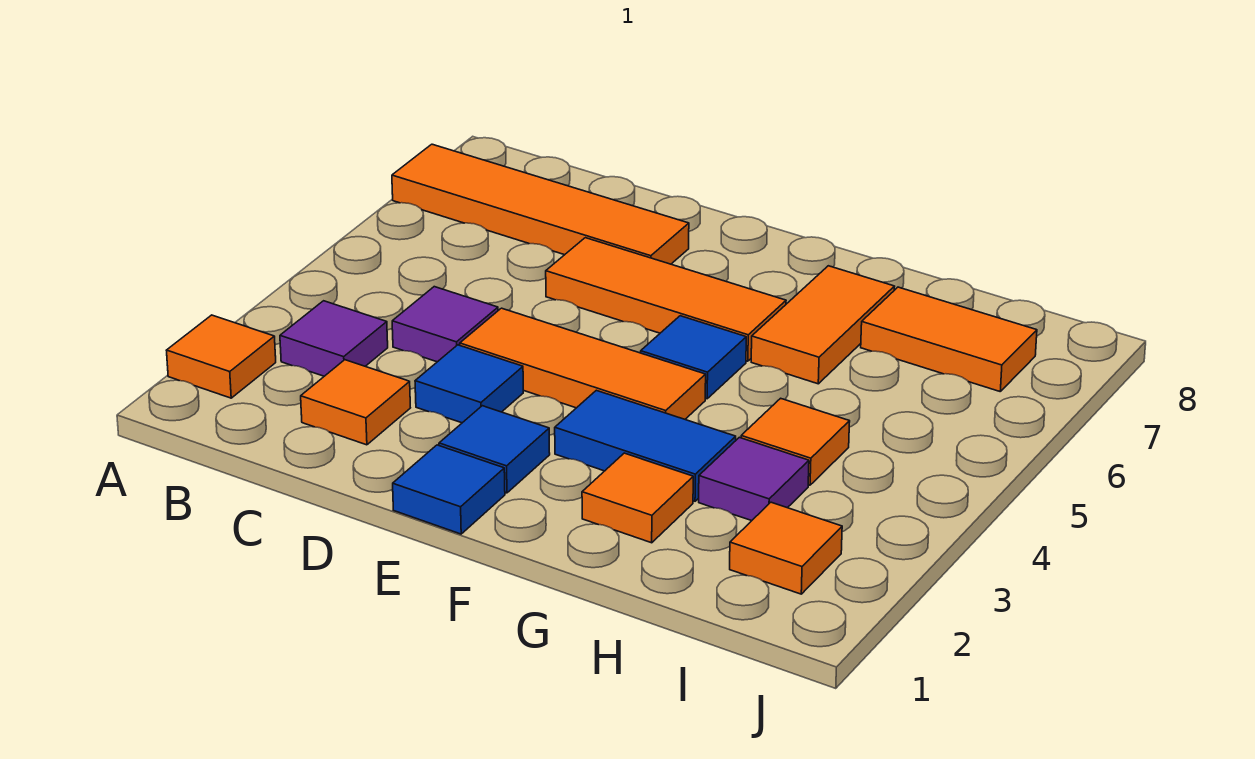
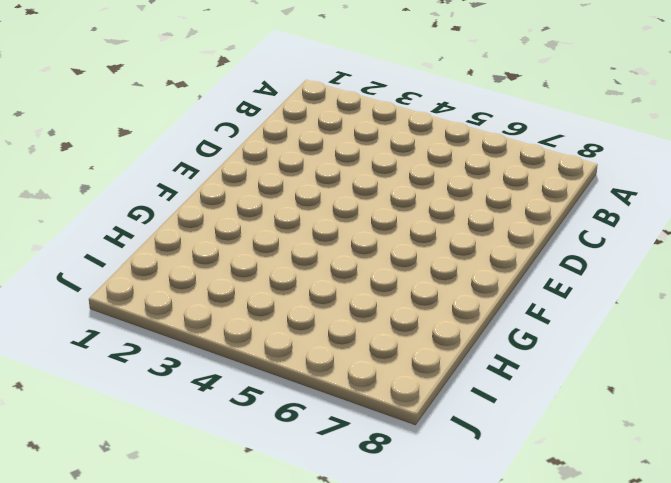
none -> orange tile A2 level 1
none -> orange tile A7:D7 level 1
none -> purple tile B3 level 1

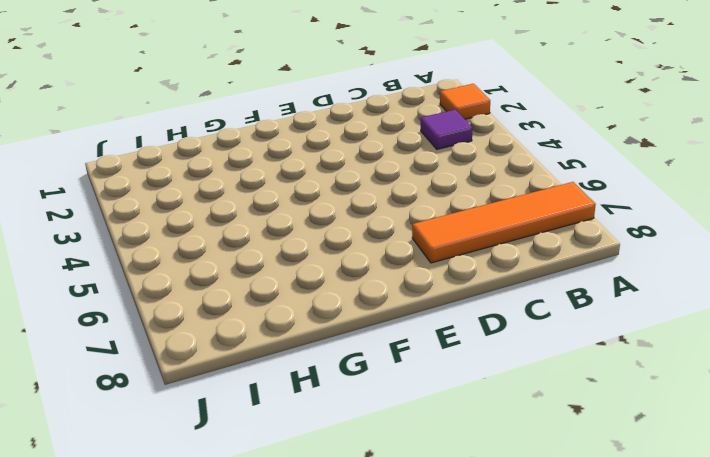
none -> orange tile C2 level 1
none -> purple tile C4 level 1
none -> blue tile D3 level 1

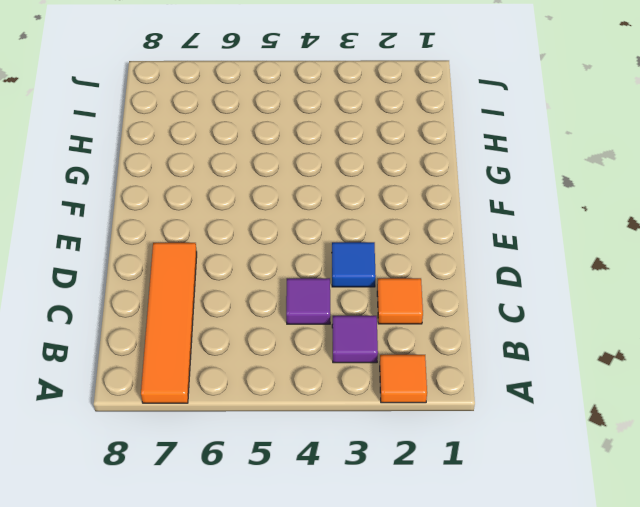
none -> orange tile D4:F4 level 1
none -> orange tile D6:F6 level 1
none -> blue tile E1 level 1

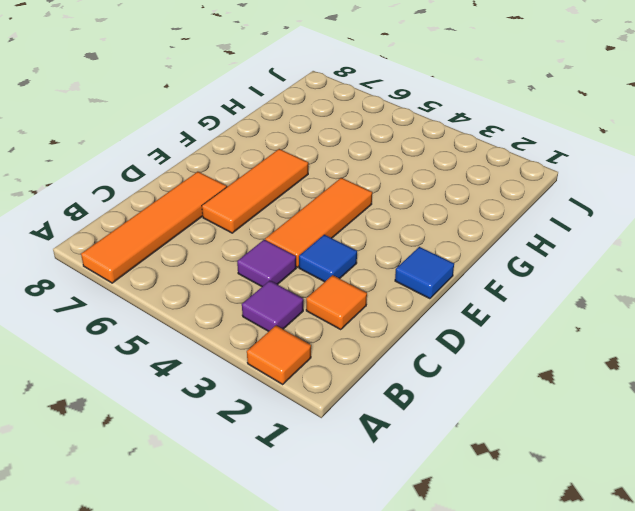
none -> blue tile E2 level 1
none -> blue tile F3:G3 level 1
none -> blue tile F5 level 1

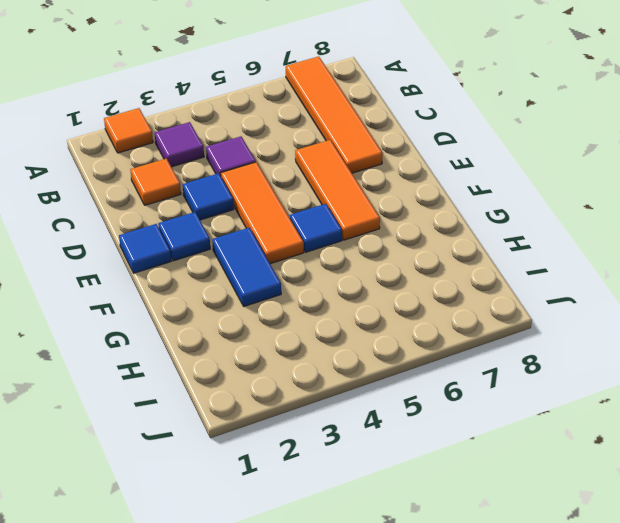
none -> orange tile G2 level 1
none -> orange tile G6:G7 level 1
none -> purple tile H3 level 1

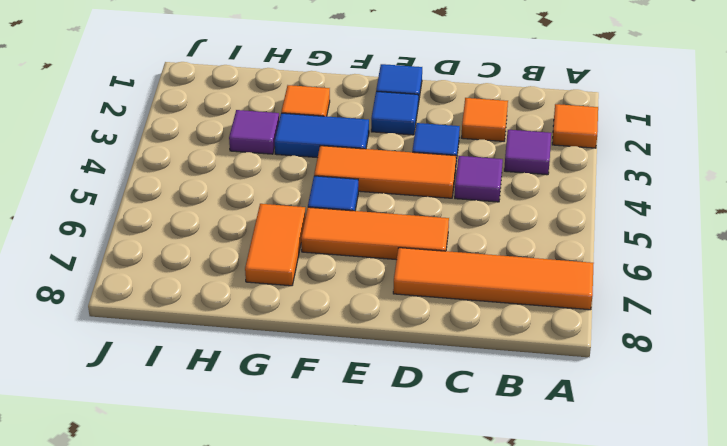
none -> orange tile H4 level 1
none -> orange tile H7:I7 level 1
none -> orange tile I2 level 1

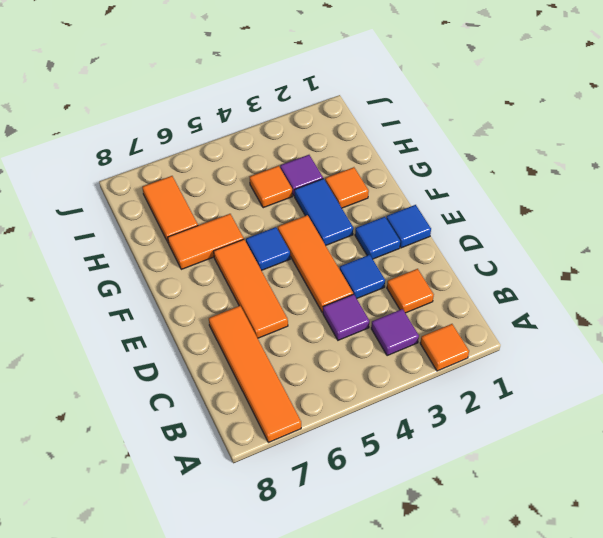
none -> orange tile I2 level 1

